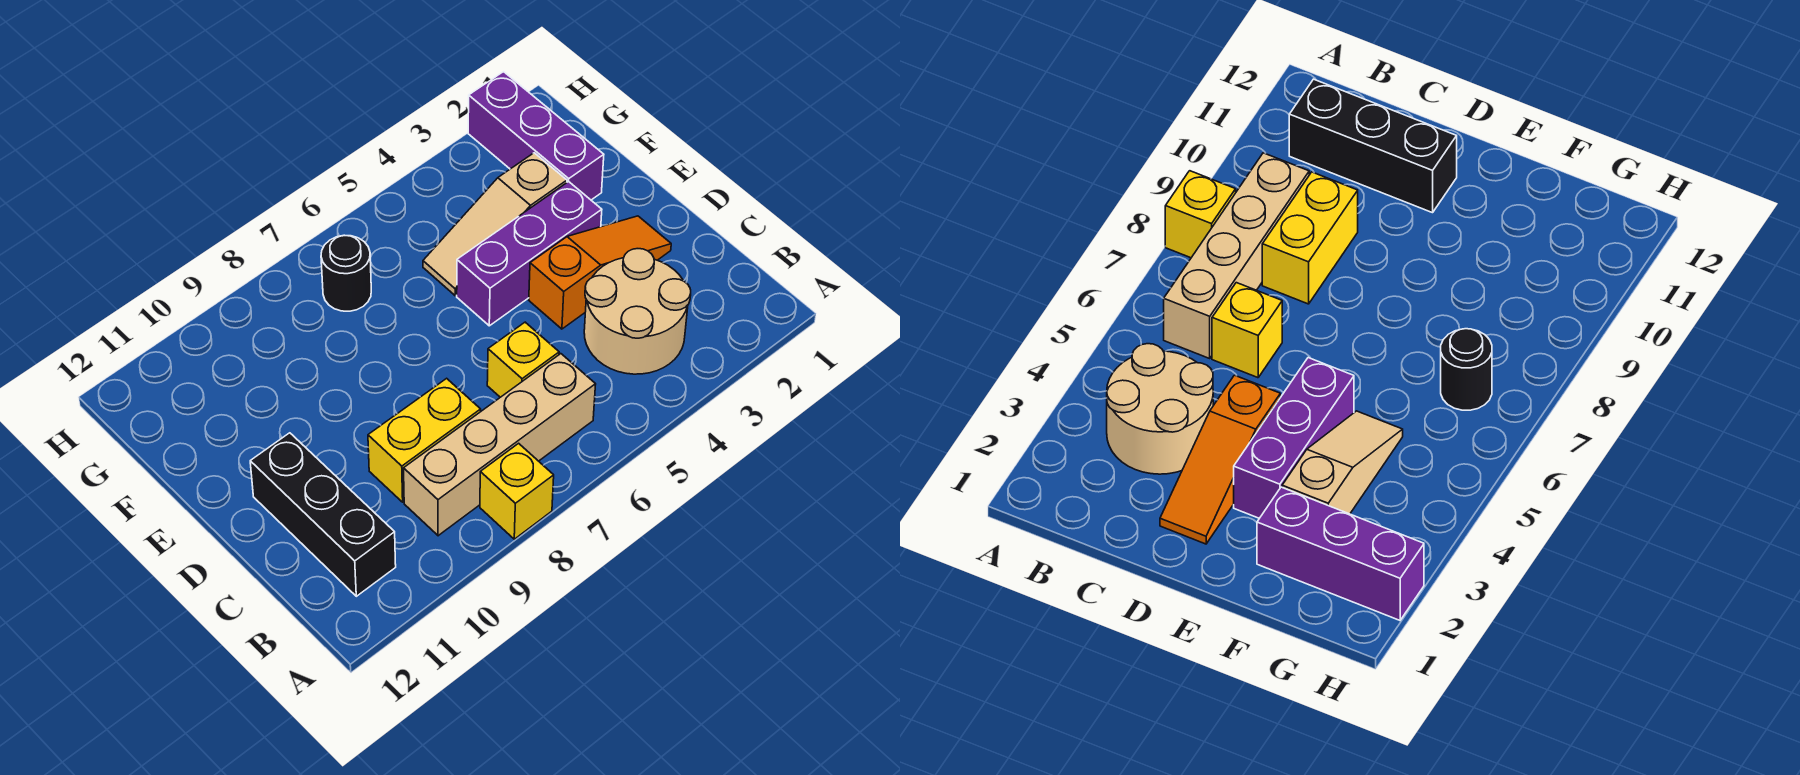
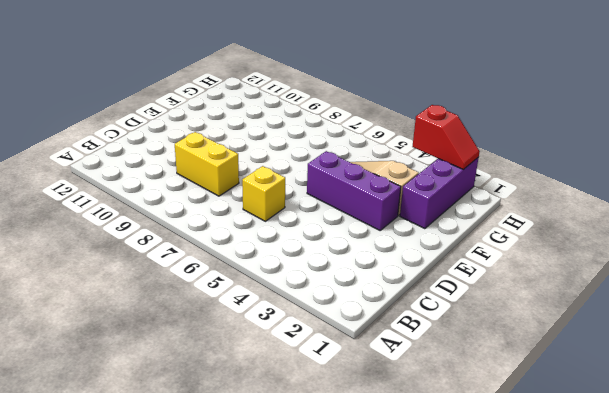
red slope H2:H3 level 2 top 3 -> none
none -> yellow brick A8 level 1
none -> tan round brick B3:C4 level 1

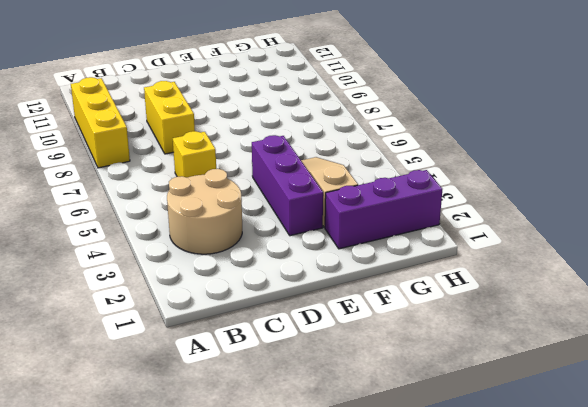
yellow brick A8:A10 level 1 -> yellow brick A8 level 1
none -> tan brick B6:B9 level 1
none -> black brick B11:D11 level 1

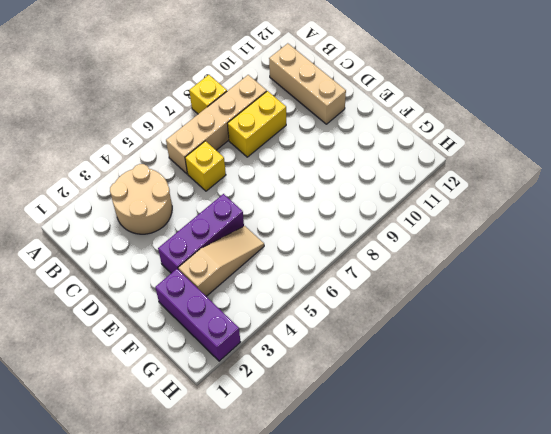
tan brick B11:D11 level 1 -> black brick B11:D11 level 1
none -> orange slope D2:D4 level 1 top 4
none -> black round brick G7 level 1

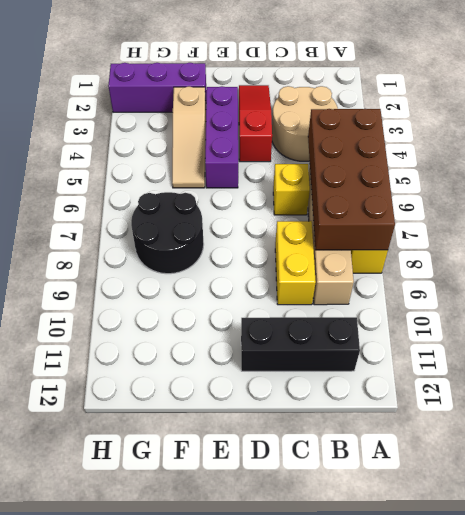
brown brick A5:B8 level 2 -> none
red slope D2:D4 level 1 top 4 -> orange slope D2:D4 level 1 top 4
black round brick F7:G8 level 1 -> black round brick G7 level 1

